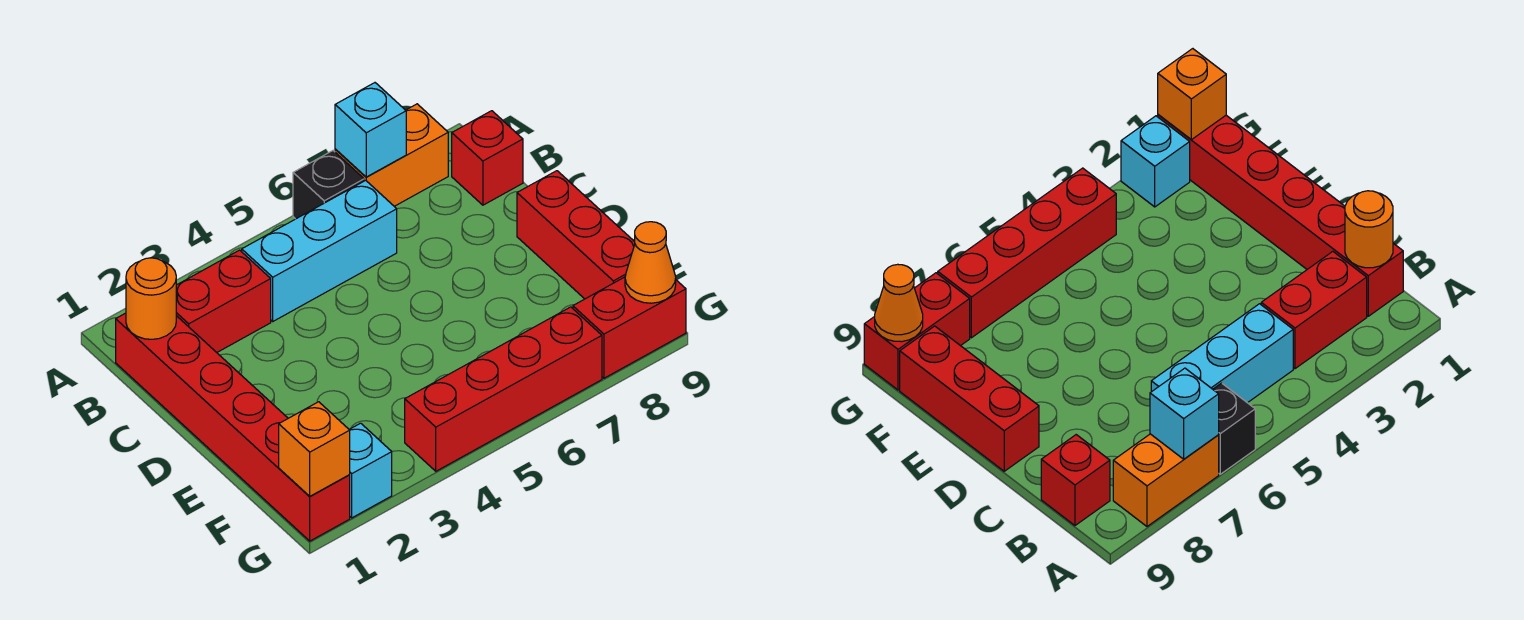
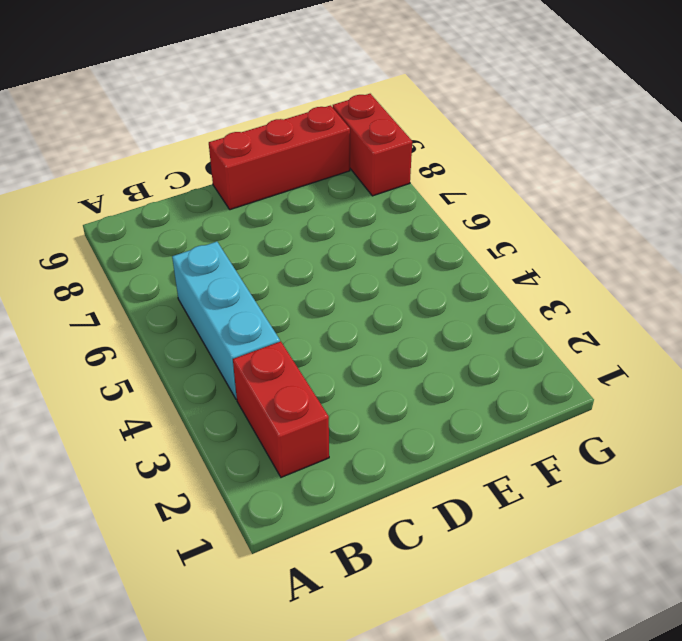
none -> black brick A6 level 1
none -> orange brick A7:A8 level 1
none -> red brick B1:G1 level 1

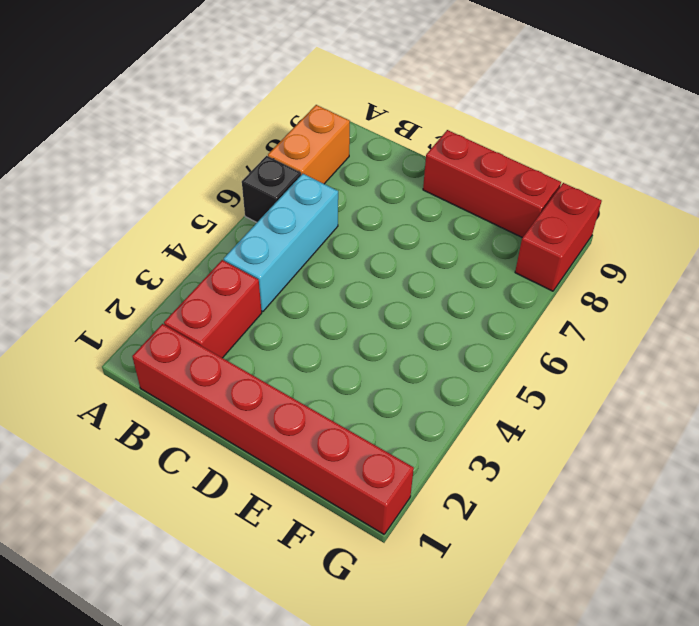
none -> red brick B9 level 1
none -> cyan brick G2 level 1
none -> red brick G4:G7 level 1

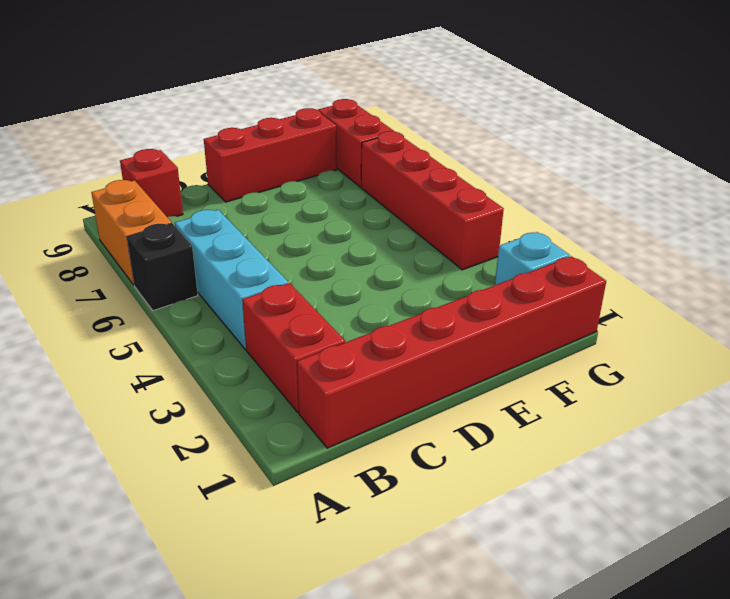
none -> cyan brick A7 level 2
none -> orange round brick B1 level 2
none -> orange brick G1 level 2

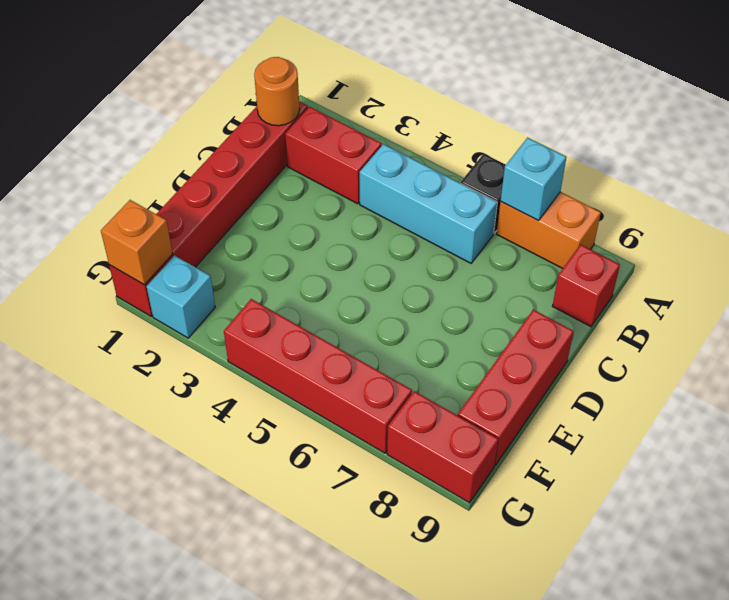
none -> orange cone G9 level 2

